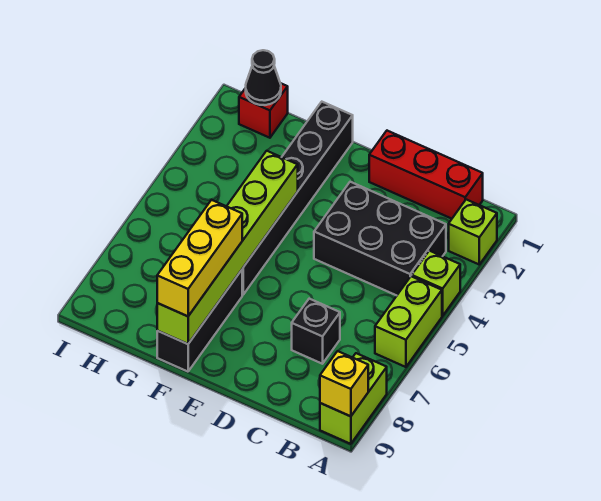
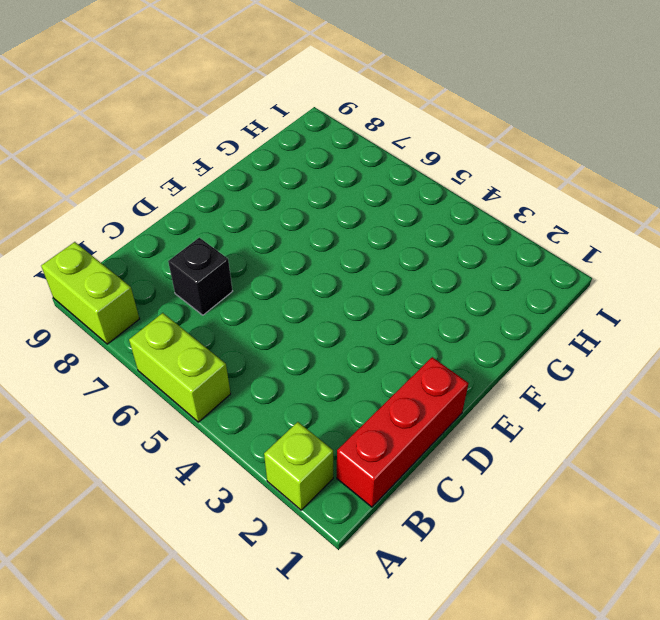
none -> lime brick A4 level 1
none -> black brick B3:D4 level 1
none -> black brick F1:F6 level 1

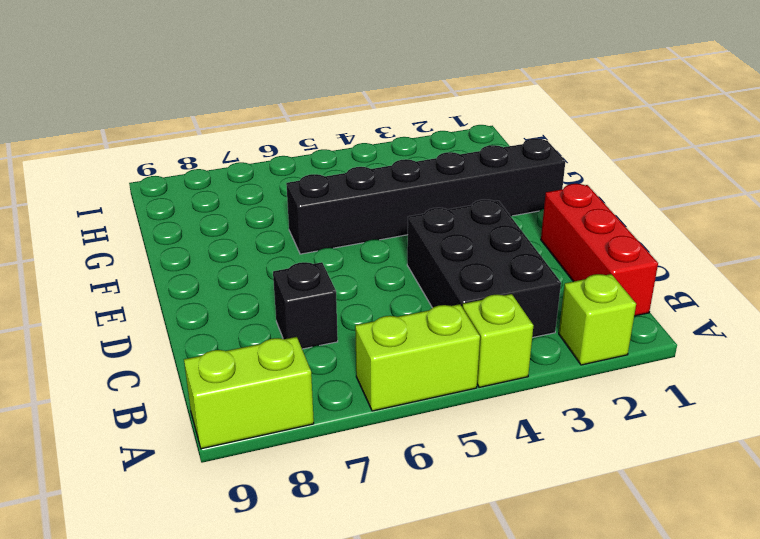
none -> black brick F7:F9 level 1
none -> red brick H1 level 1
none -> yellow brick A9 level 2

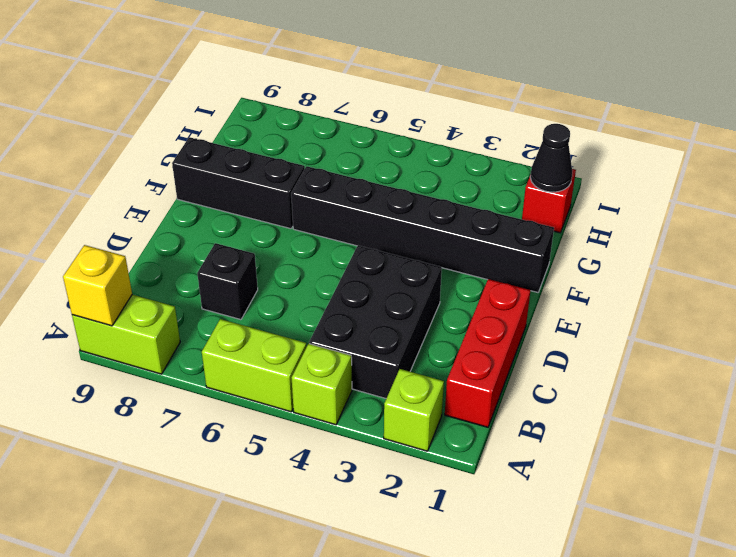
none -> lime brick F4:F9 level 2
none -> yellow brick F7:F9 level 3

